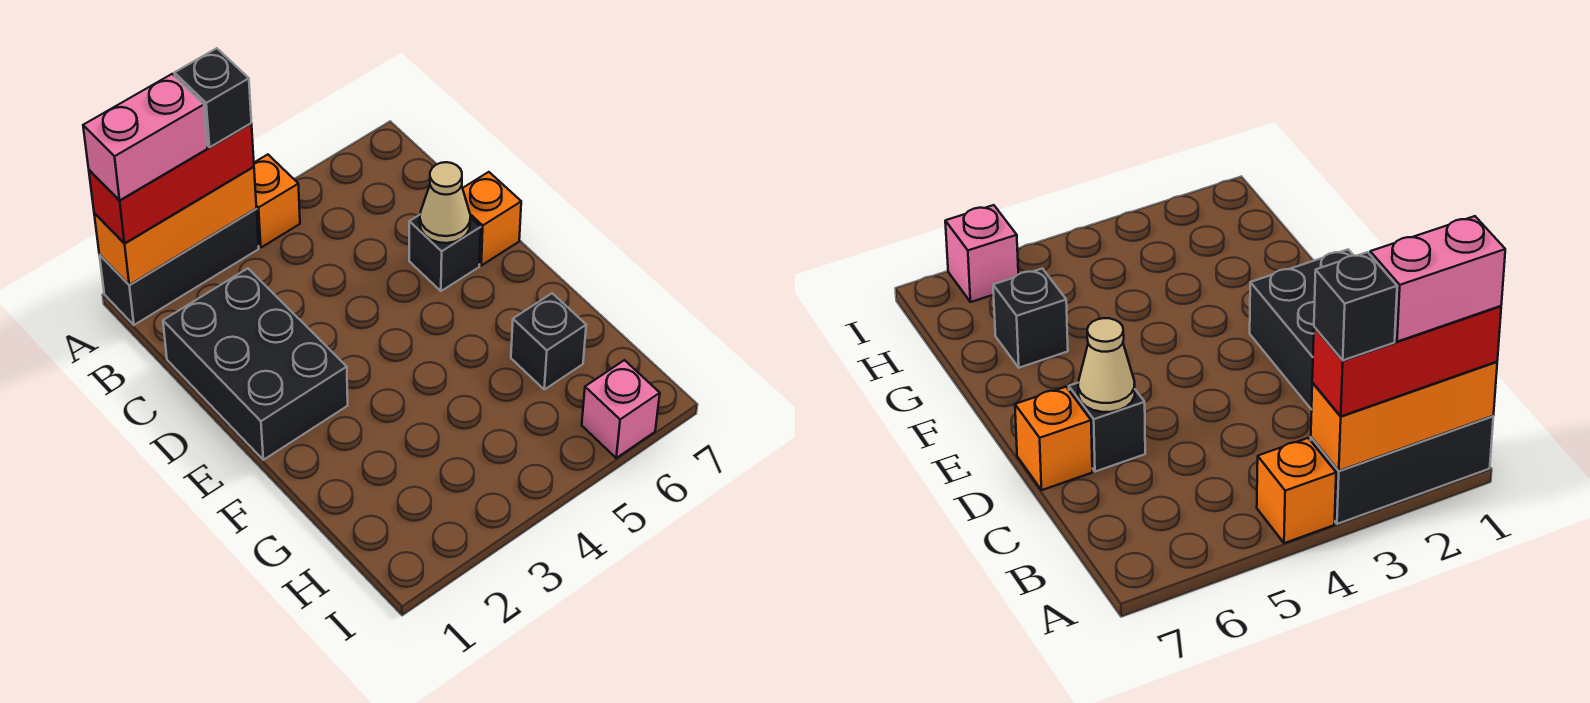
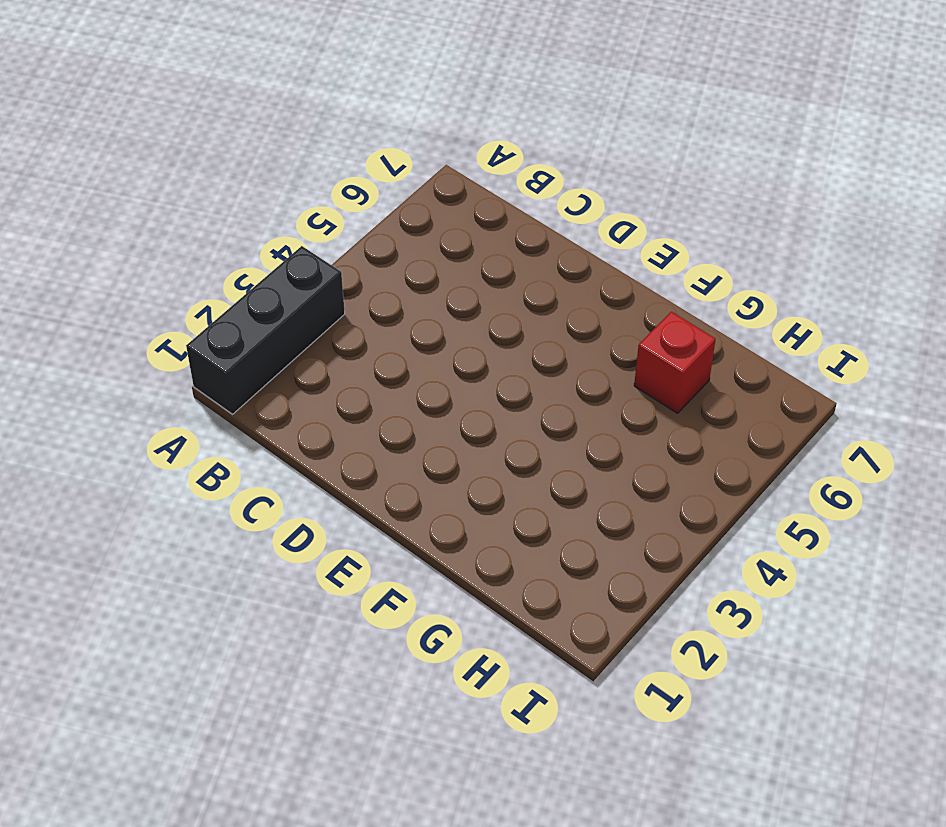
red brick G6 level 1 -> black brick G6 level 1
none -> orange brick A4 level 1
none -> black brick C1:E2 level 1
none -> black brick D6 level 1

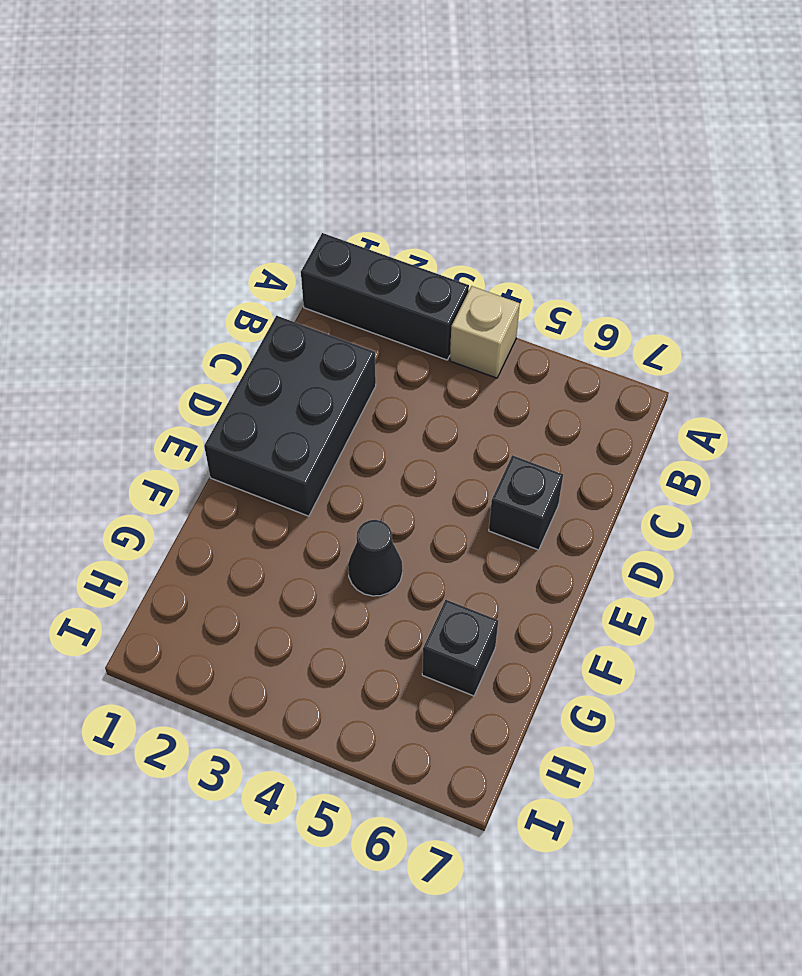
tan brick A4 level 1 -> orange brick A4 level 1
black cone F4 level 1 -> none
none -> orange brick D7 level 1
none -> pink brick I6 level 1
none -> orange brick A1:A3 level 2

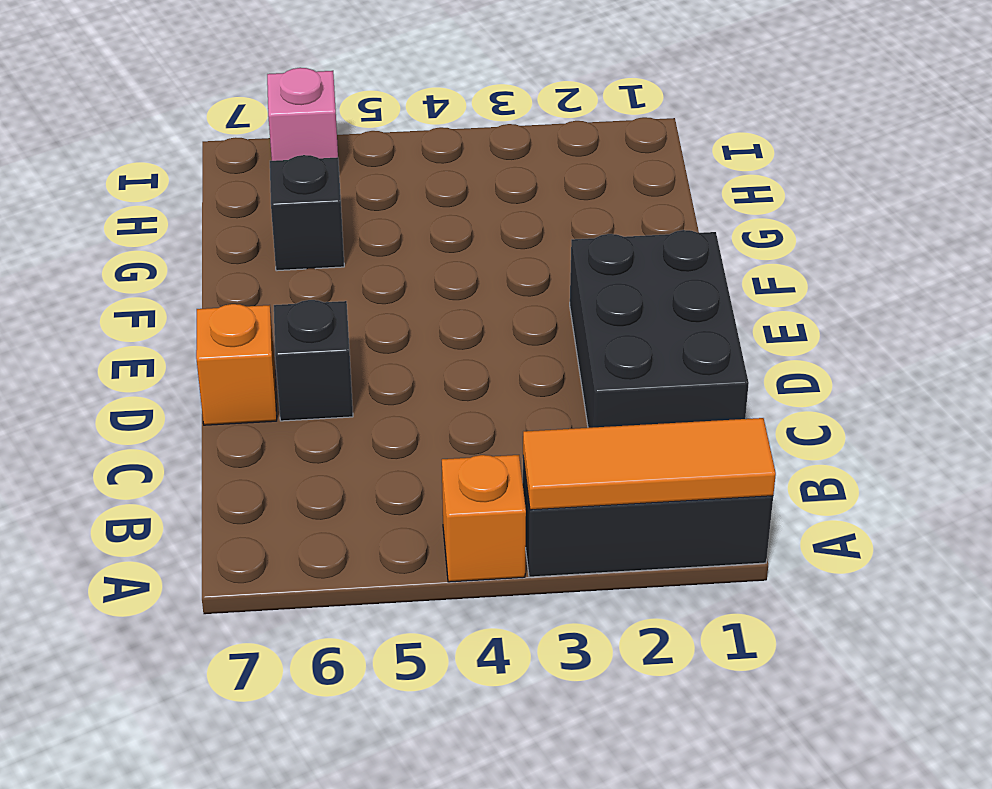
orange tile A1:A3 level 2 -> orange brick A1:A3 level 2
none -> tan cone D6 level 2
none -> red brick A1:A3 level 3
none -> pink brick A1:A2 level 4

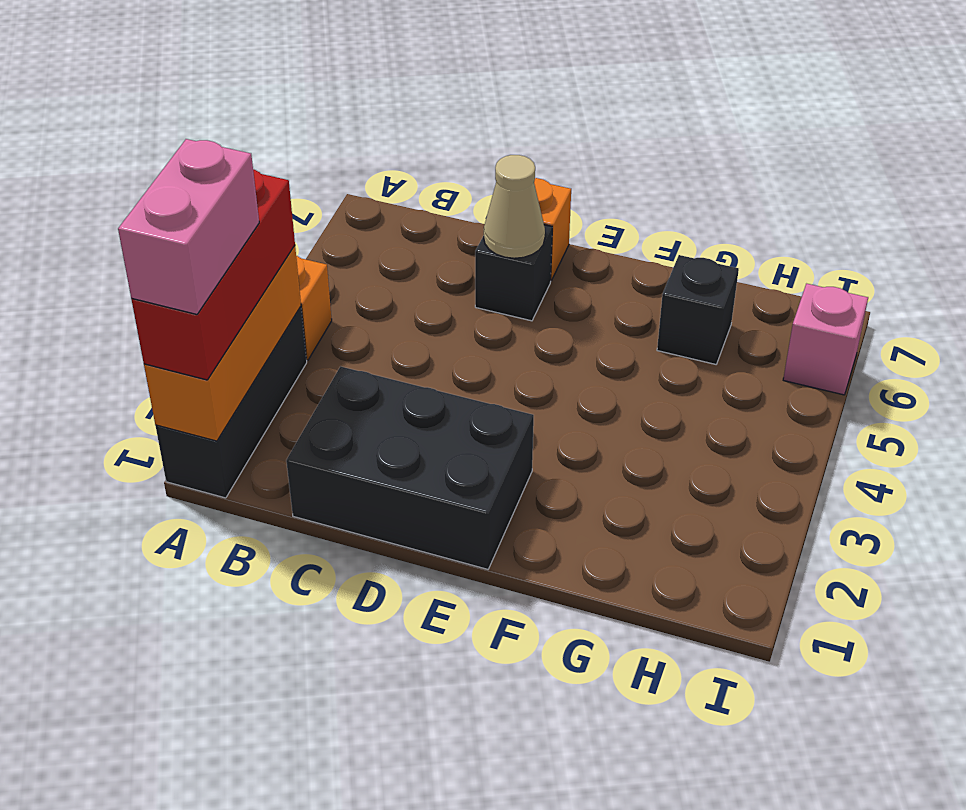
none -> black brick A3 level 4

